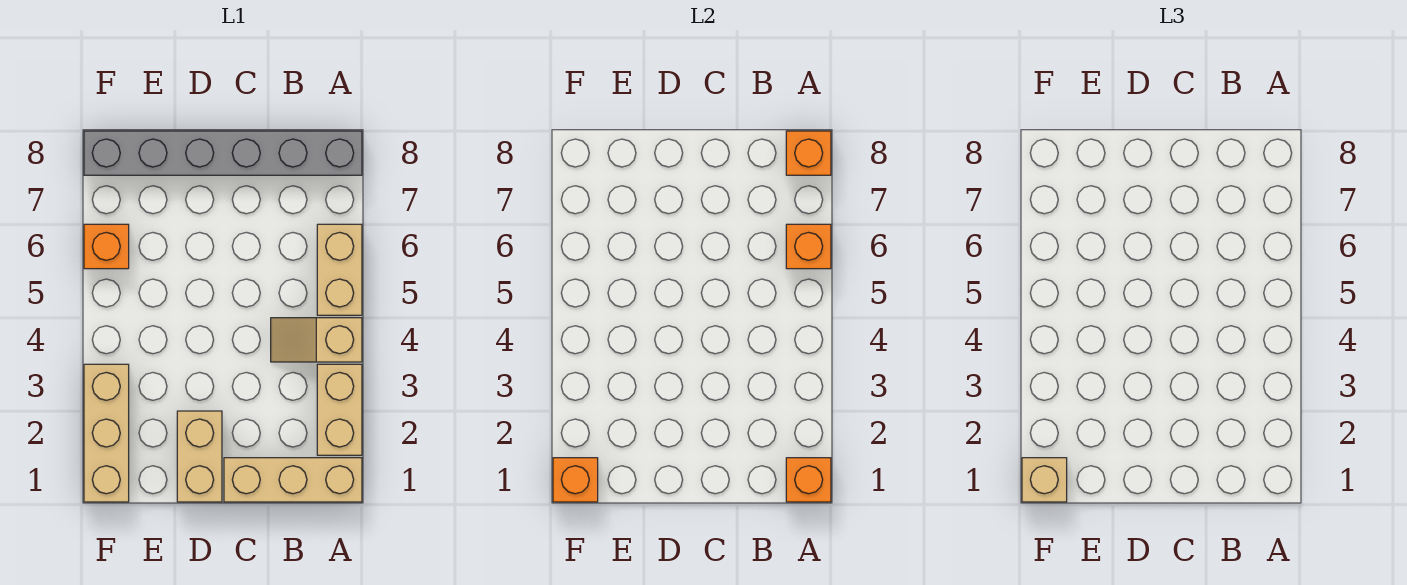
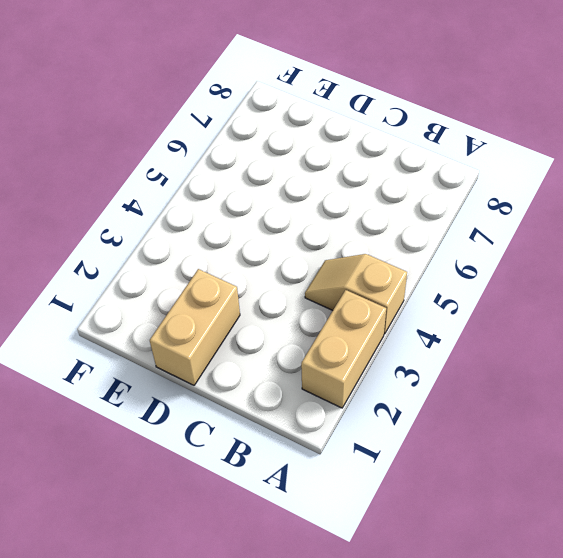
none -> tan brick A1:C1 level 1
none -> tan brick A5:A6 level 1
none -> grey brick A8:F8 level 1

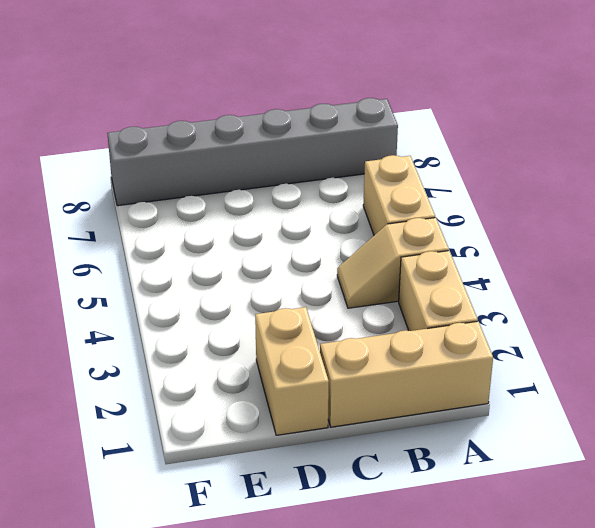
none -> tan brick F1:F3 level 1
none -> orange brick F6 level 1
none -> orange brick A1 level 2

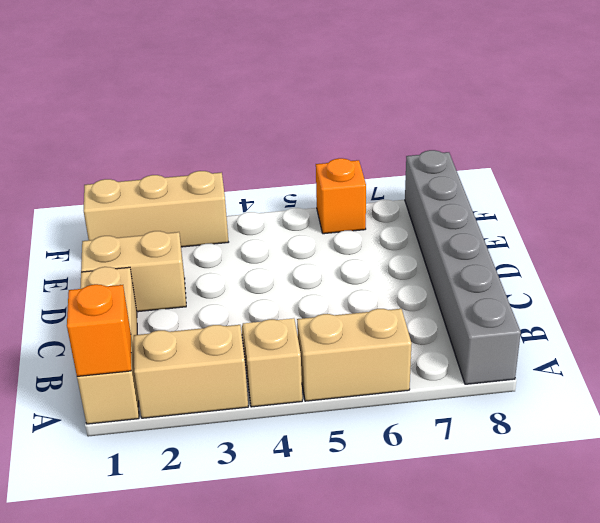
none -> orange brick A6 level 2
none -> orange brick A8 level 2
none -> orange brick F1 level 2

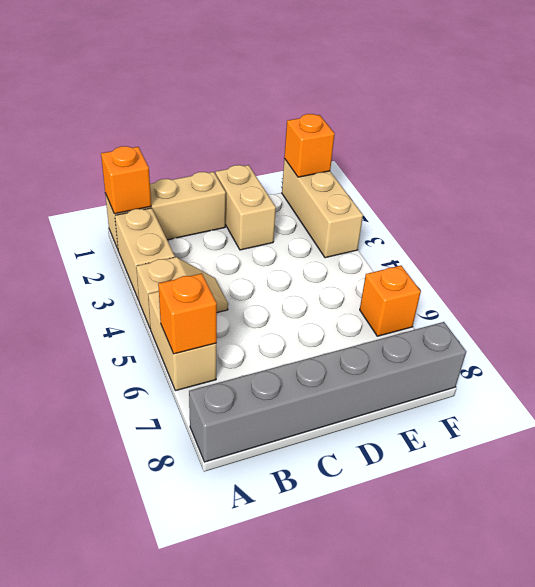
none -> orange brick A8 level 2
none -> tan brick F1 level 3

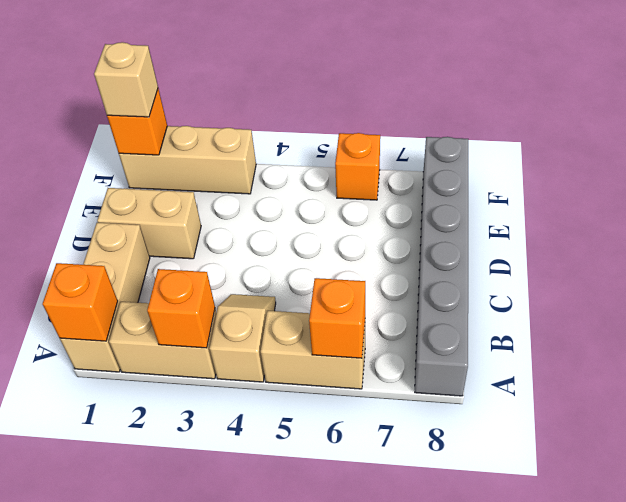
orange brick A3 level 2 -> orange brick A8 level 2

